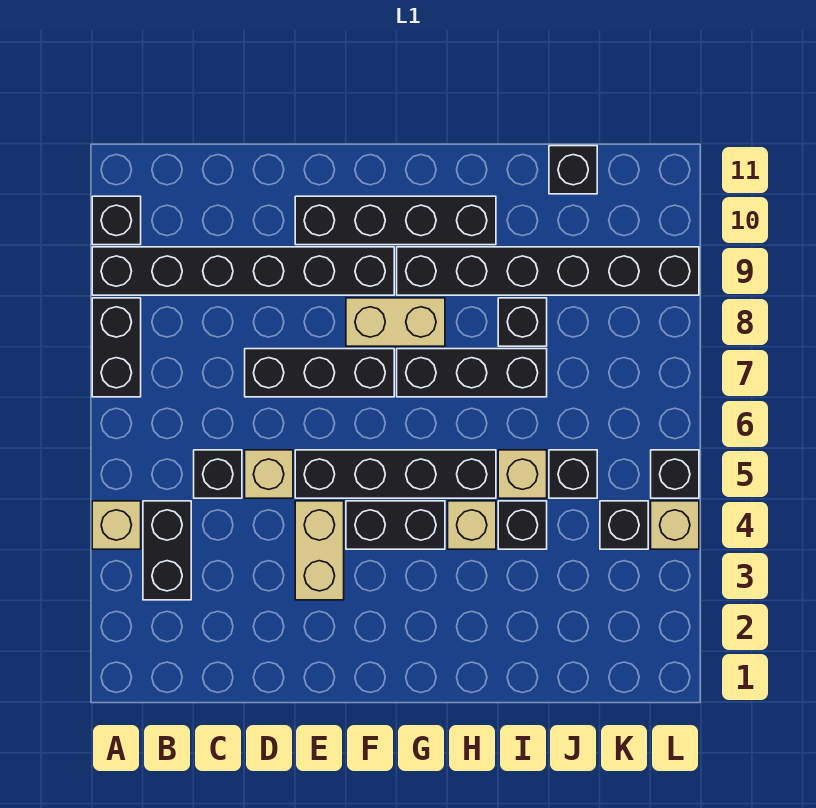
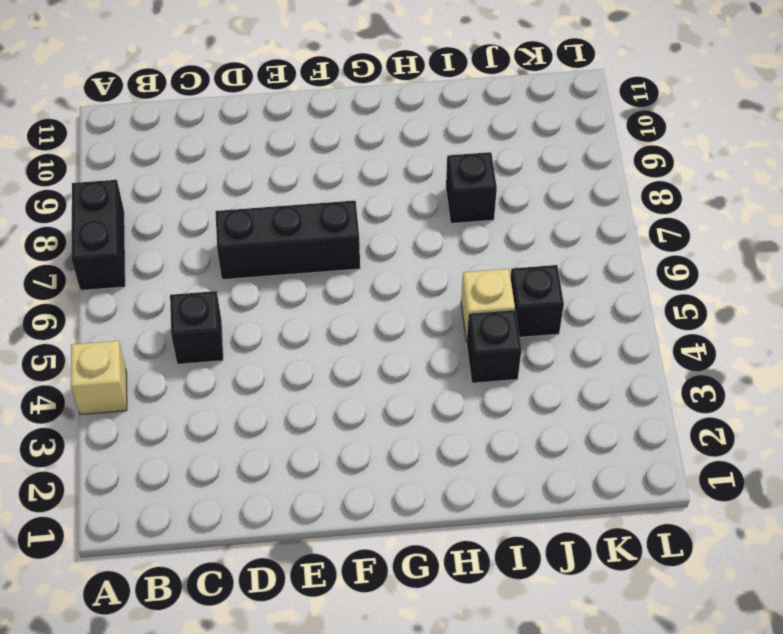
none -> black brick A9:F9 level 1
none -> black brick A10 level 1
none -> black brick B3:B4 level 1

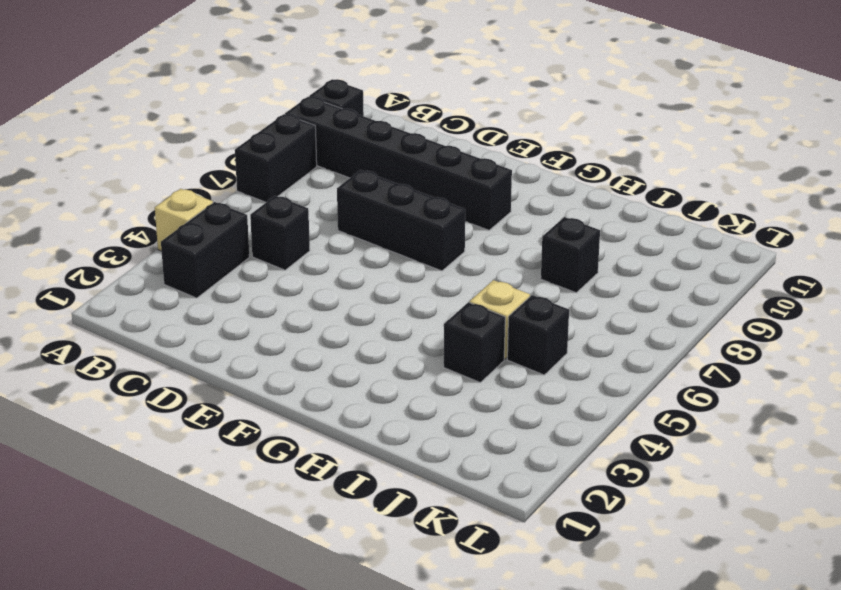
none -> tan brick D5 level 1
none -> tan brick E3:E4 level 1
none -> black brick E5:H5 level 1

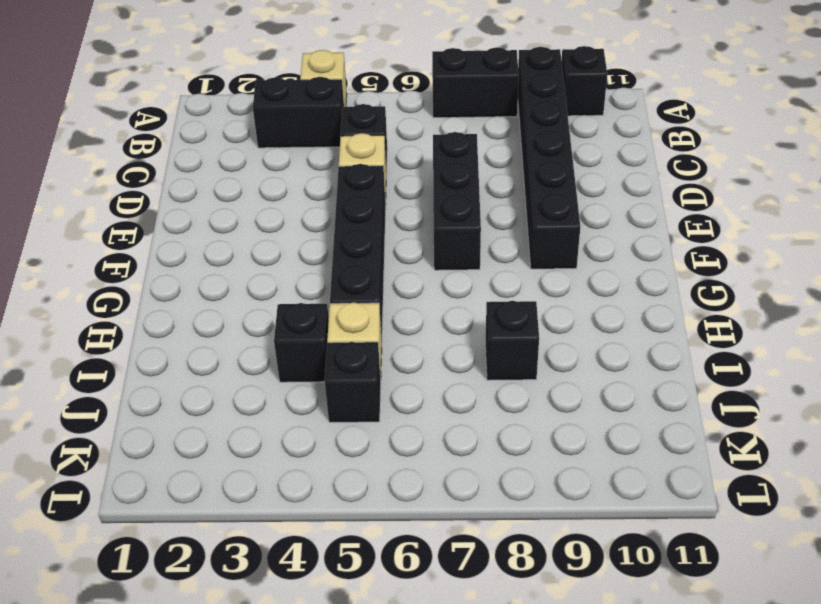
none -> tan brick E3:E4 level 1
none -> black brick E10:H10 level 1
none -> black brick F4:G4 level 1

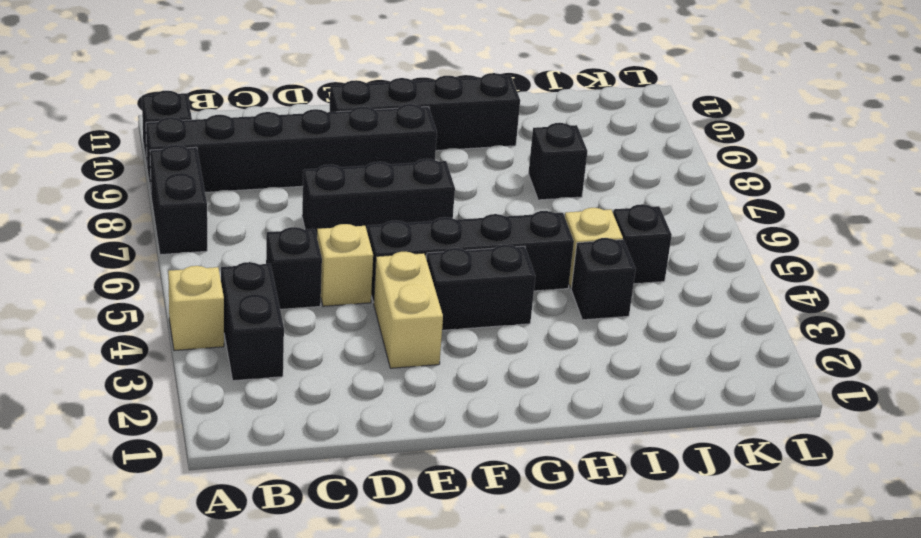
none -> tan brick F8:G8 level 1
none -> black brick G7:I7 level 1
none -> black brick G9:L9 level 1

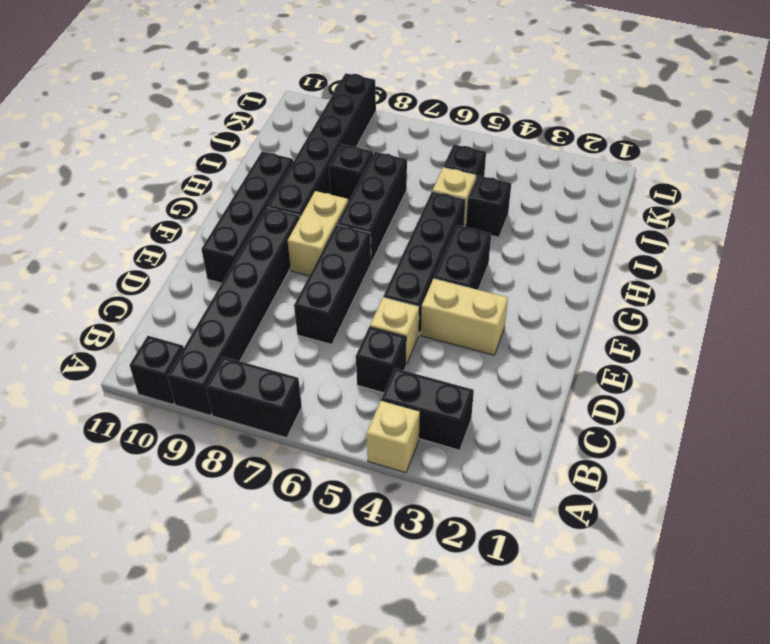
none -> tan brick H4 level 1
none -> black brick J11 level 1
none -> black brick K4 level 1

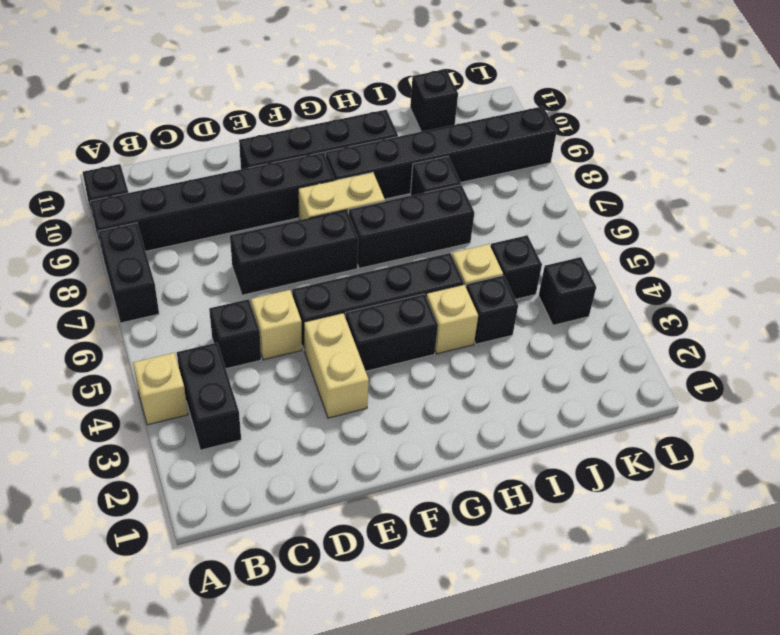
none -> tan brick L4 level 1
none -> black brick L5 level 1

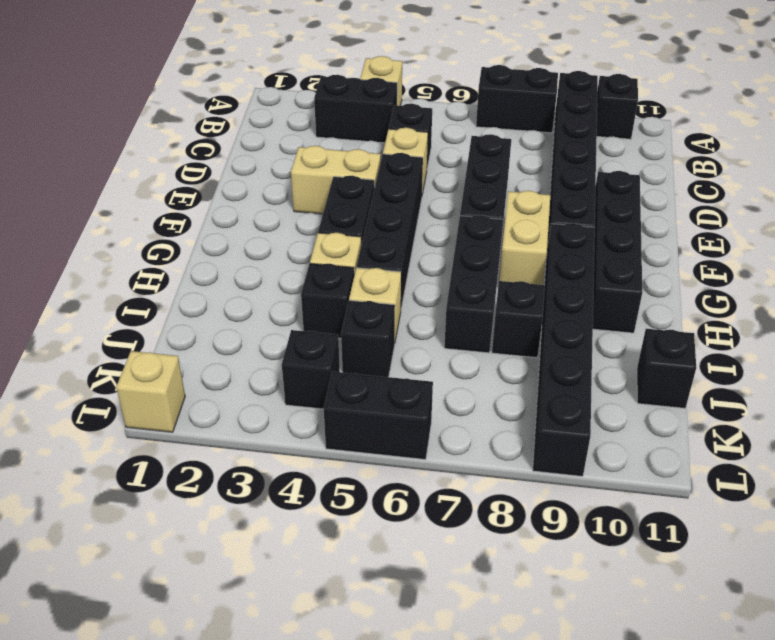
tan brick L1 level 1 -> tan brick L4 level 1
black brick L5:L6 level 1 -> black brick L5 level 1

